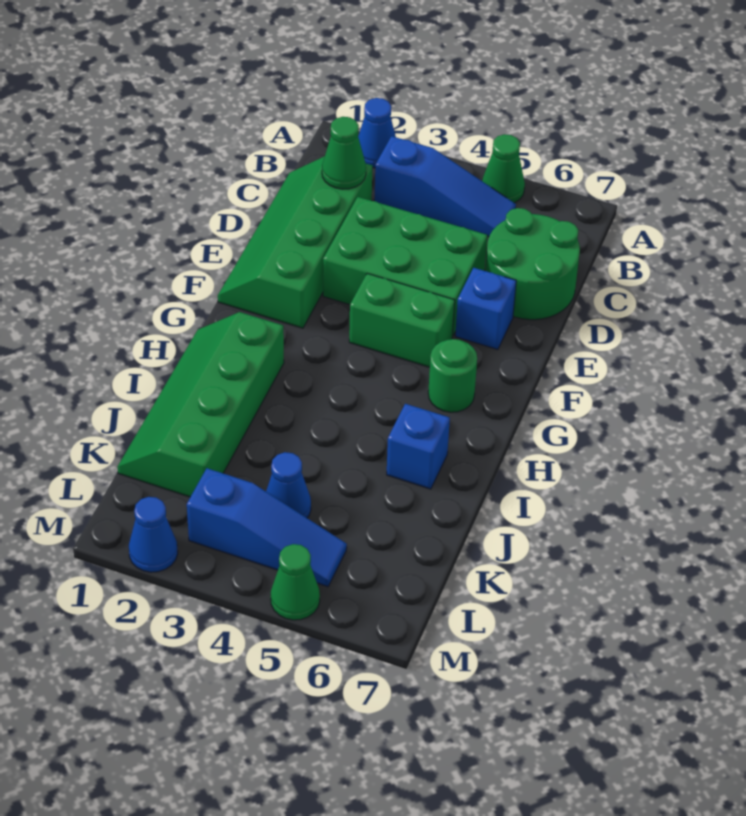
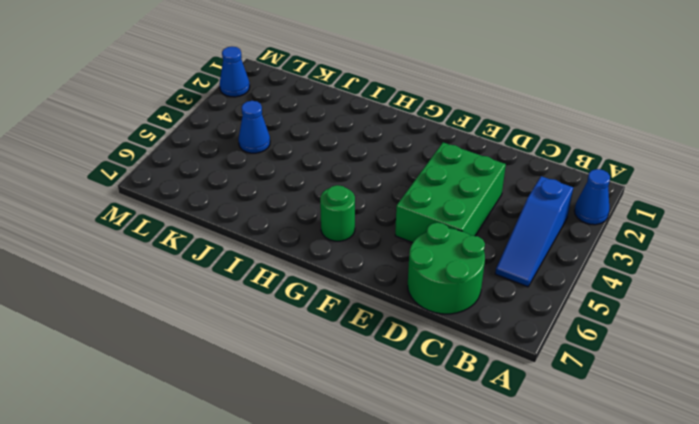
none -> green cone A5 level 1
none -> green slope C1:F2 level 1 top 2
none -> blue brick E6 level 1

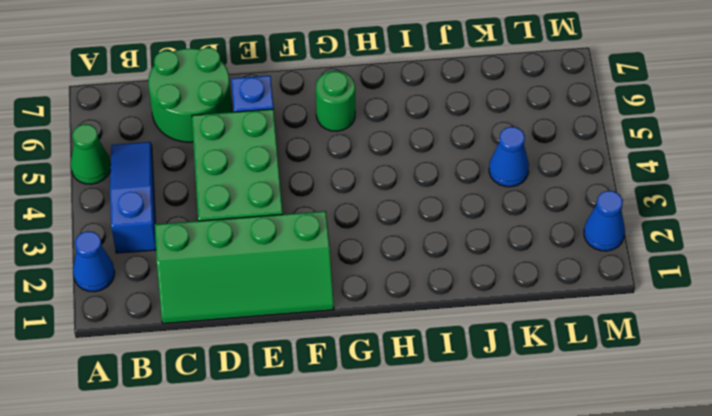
none -> green brick F4:F5 level 1
none -> green slope H1:K2 level 1 top 2
none -> blue brick I6 level 1

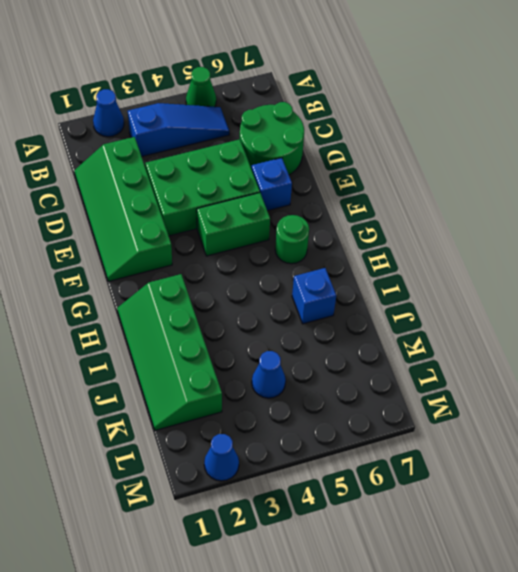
none -> blue slope L3:L5 level 1 top 3
none -> green cone M5 level 1
none -> green cone C2 level 2

